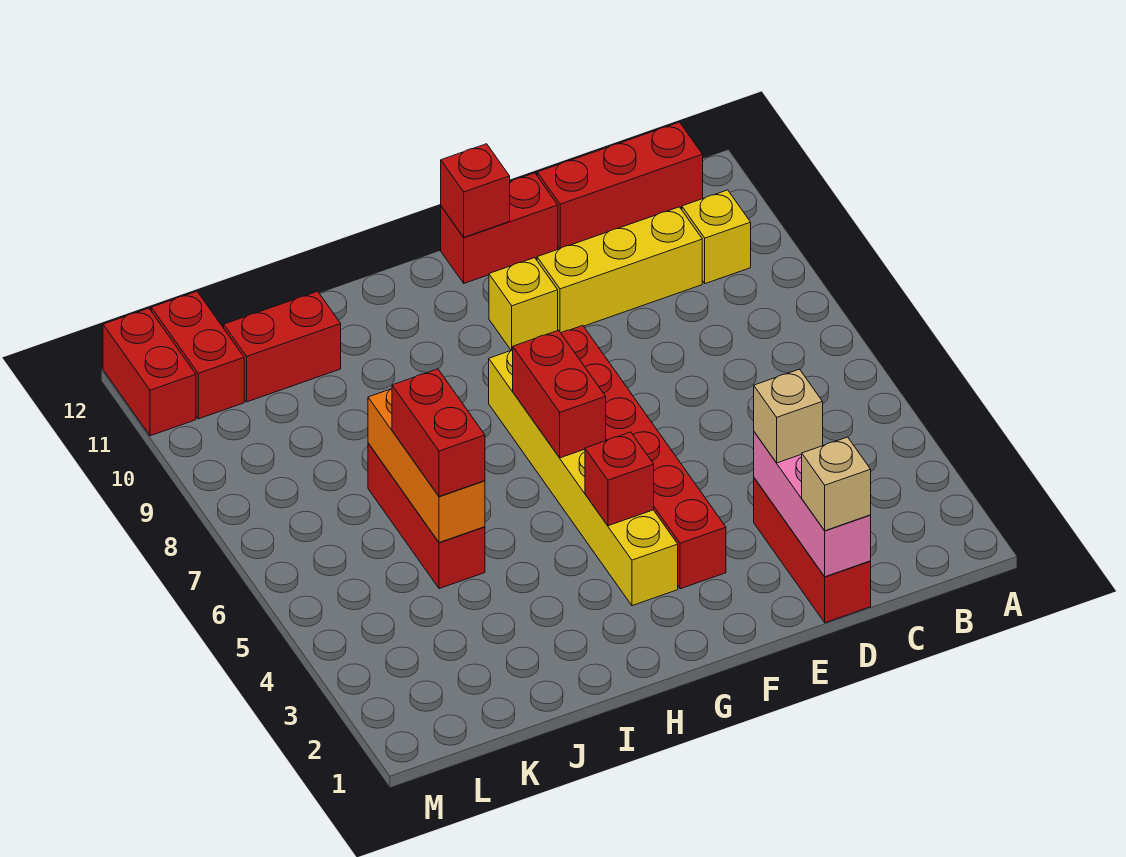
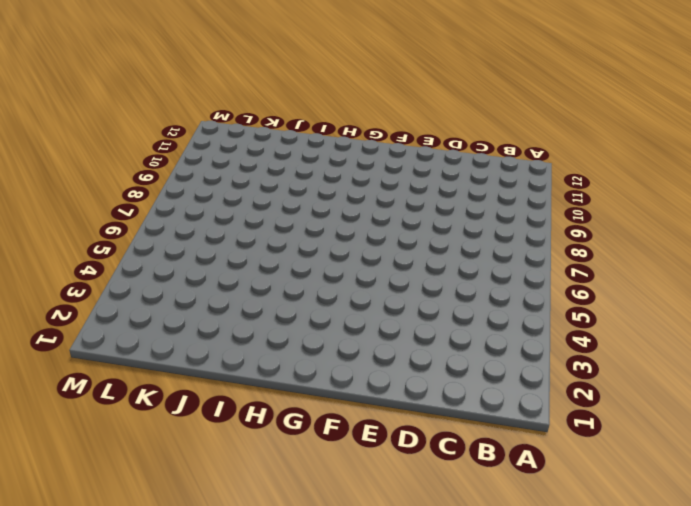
none -> yellow brick B10 level 1
none -> red brick B12:D12 level 1
none -> yellow brick C10:E10 level 1

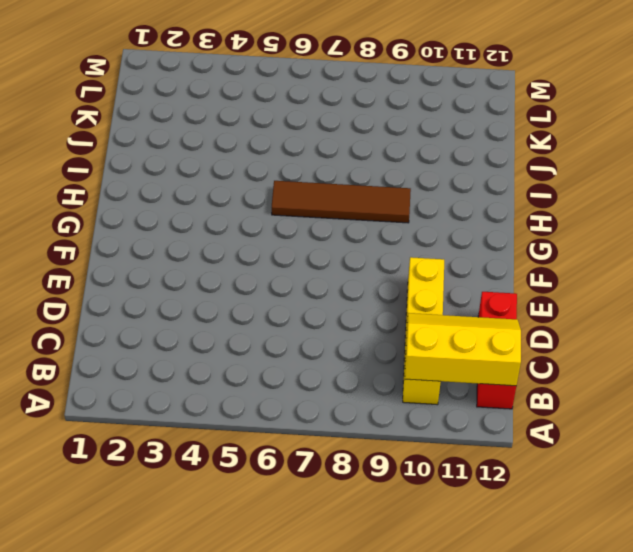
yellow slope B10:C12 level 2 top B -> none
brown tile H6:H9 level 1 -> none
none -> red brick D1:D3 level 1
none -> red brick E12:F12 level 1
none -> red brick F3:F8 level 1

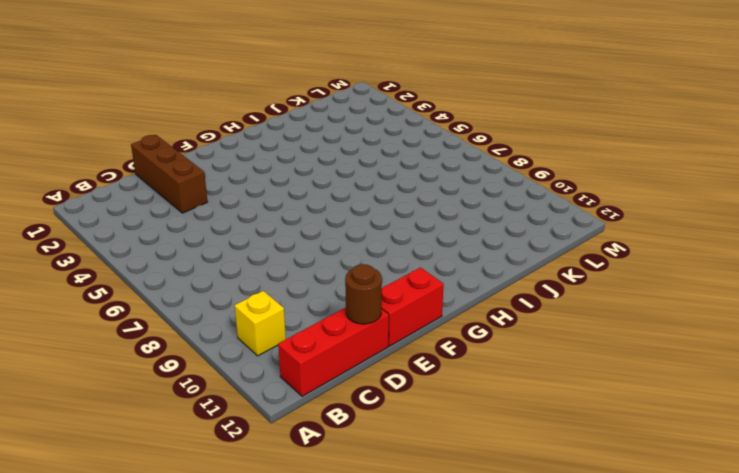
brown brick D1:D3 level 1 -> red brick D1:D3 level 1
brown round brick D12 level 2 -> none
none -> yellow brick C10:E10 level 1
none -> red brick F3:F8 level 1
none -> yellow brick F10 level 1

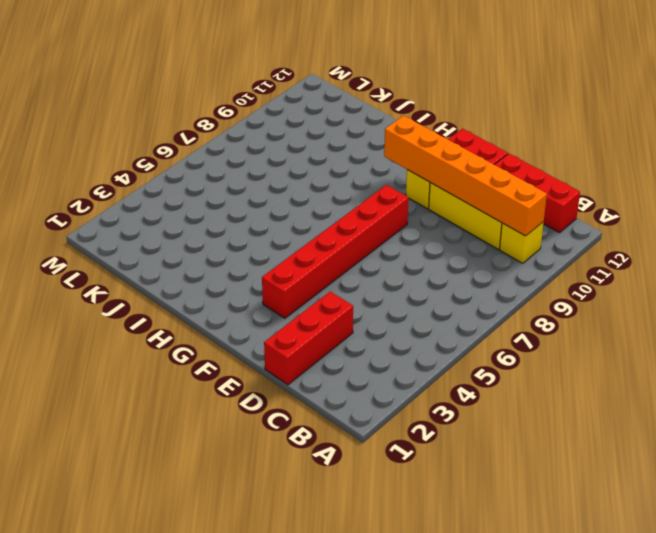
orange brick B10:G10 level 2 -> none
none -> yellow brick G3:G8 level 1
none -> red brick J5:J7 level 1
none -> red brick J11:K11 level 1

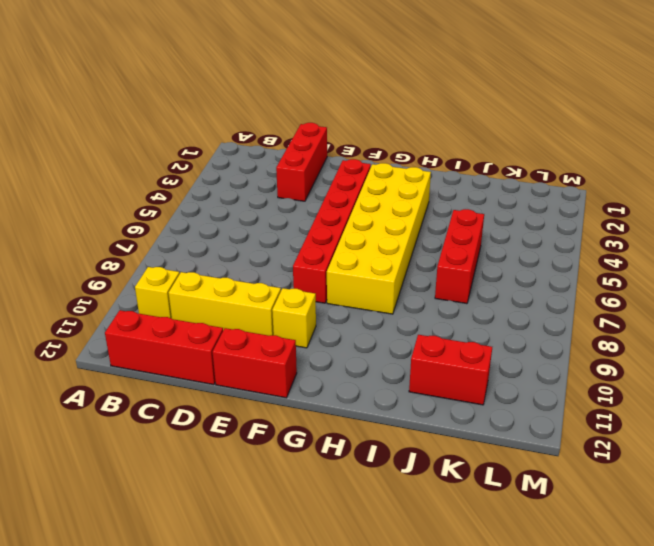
yellow brick G3:H8 level 1 -> yellow brick G3:G8 level 1
none -> red brick L11:L12 level 1
none -> red brick M11:M12 level 1
none -> pink brick D1:D3 level 2

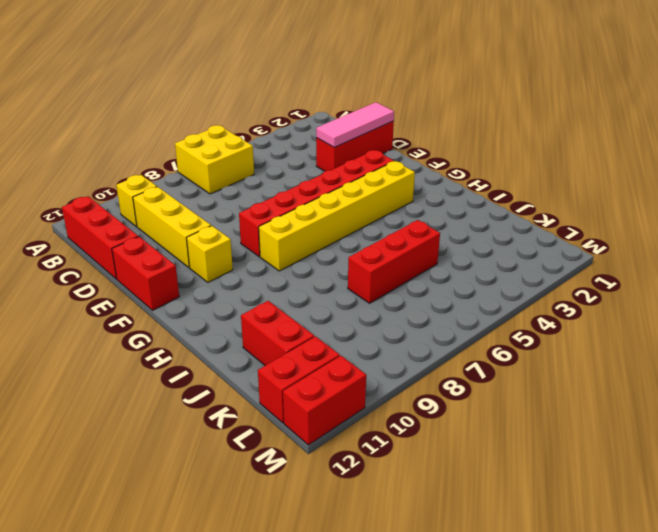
yellow brick A6:B7 level 1 -> none
pink tile D1:D3 level 2 -> pink brick D1:D3 level 2
none -> red brick F12 level 2
none -> red brick G4 level 2
none -> red brick G6:G7 level 2

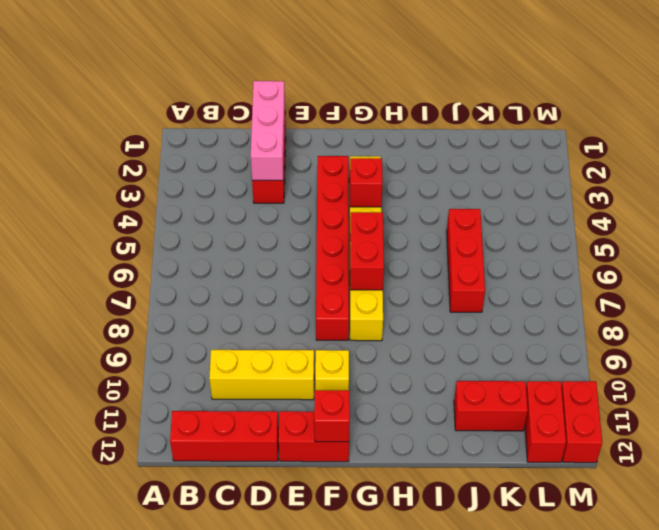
none -> yellow brick B10 level 1
none -> orange brick J5:J7 level 2
none -> tan brick D1 level 3

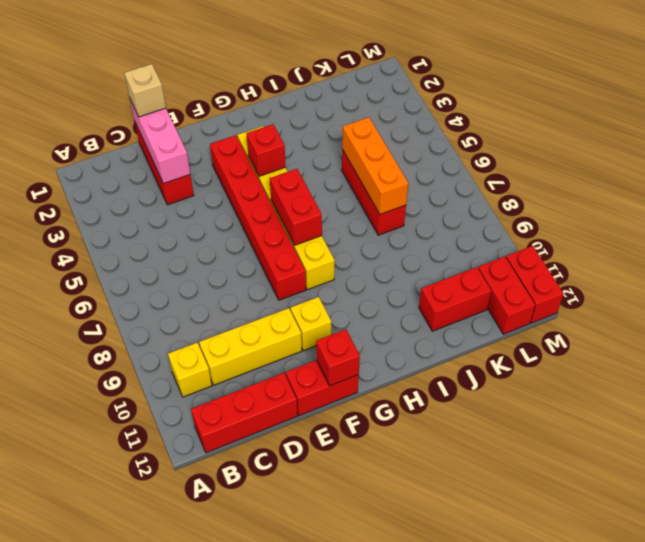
none -> tan brick D3 level 3
none -> red brick J5:J6 level 3

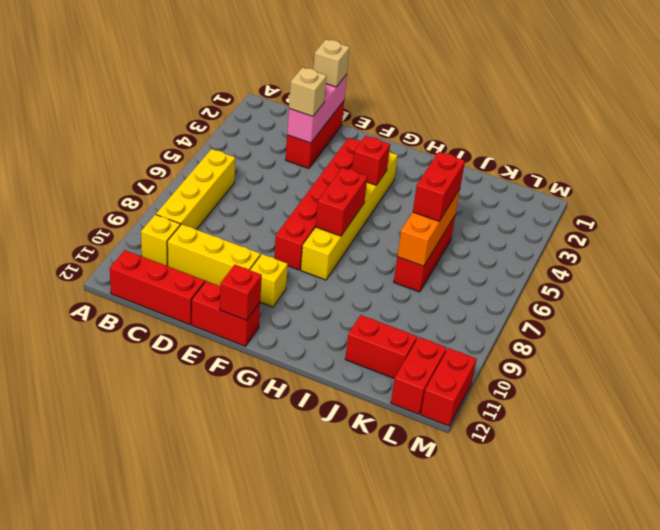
yellow brick B6:B9 level 1 -> none

